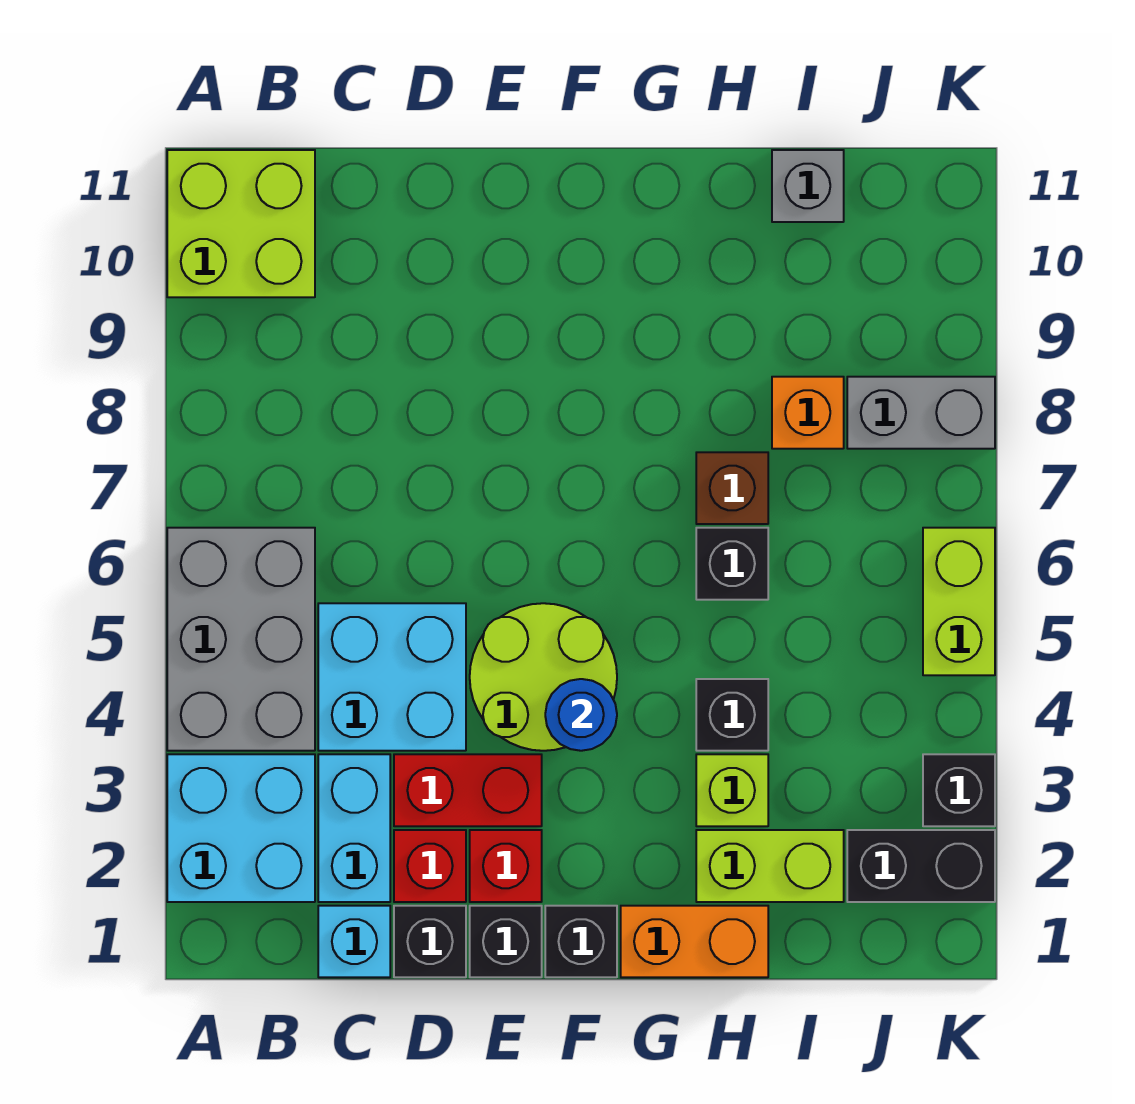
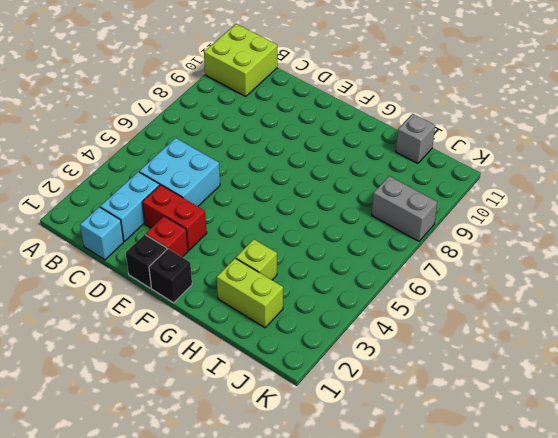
none -> cyan brick A2:B3 level 1
none -> grey brick A4:B6 level 1
none -> black brick D1 level 1

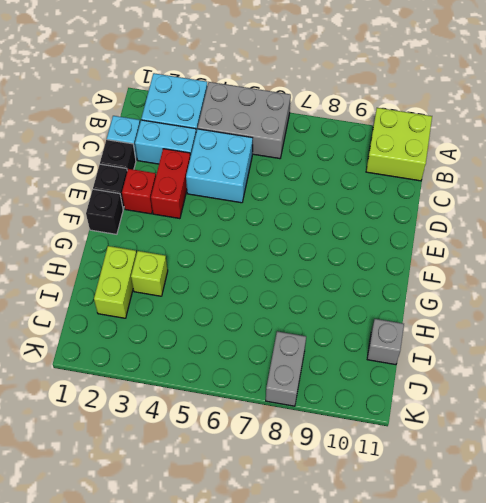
none -> red brick D2 level 1
none -> lime round brick E4:F5 level 1
none -> orange brick G1:H1 level 1

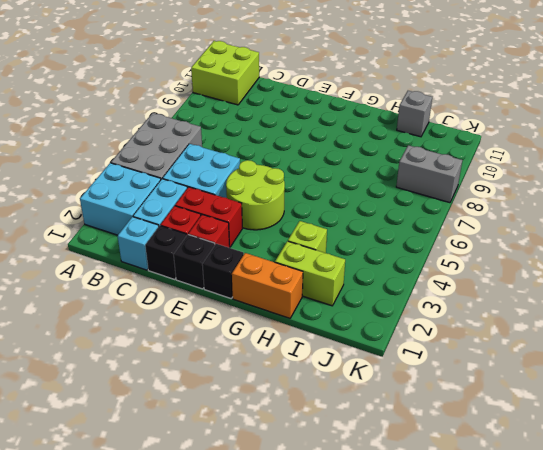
none -> black brick H4 level 1
none -> black brick H6 level 1
none -> brown brick H7 level 1

